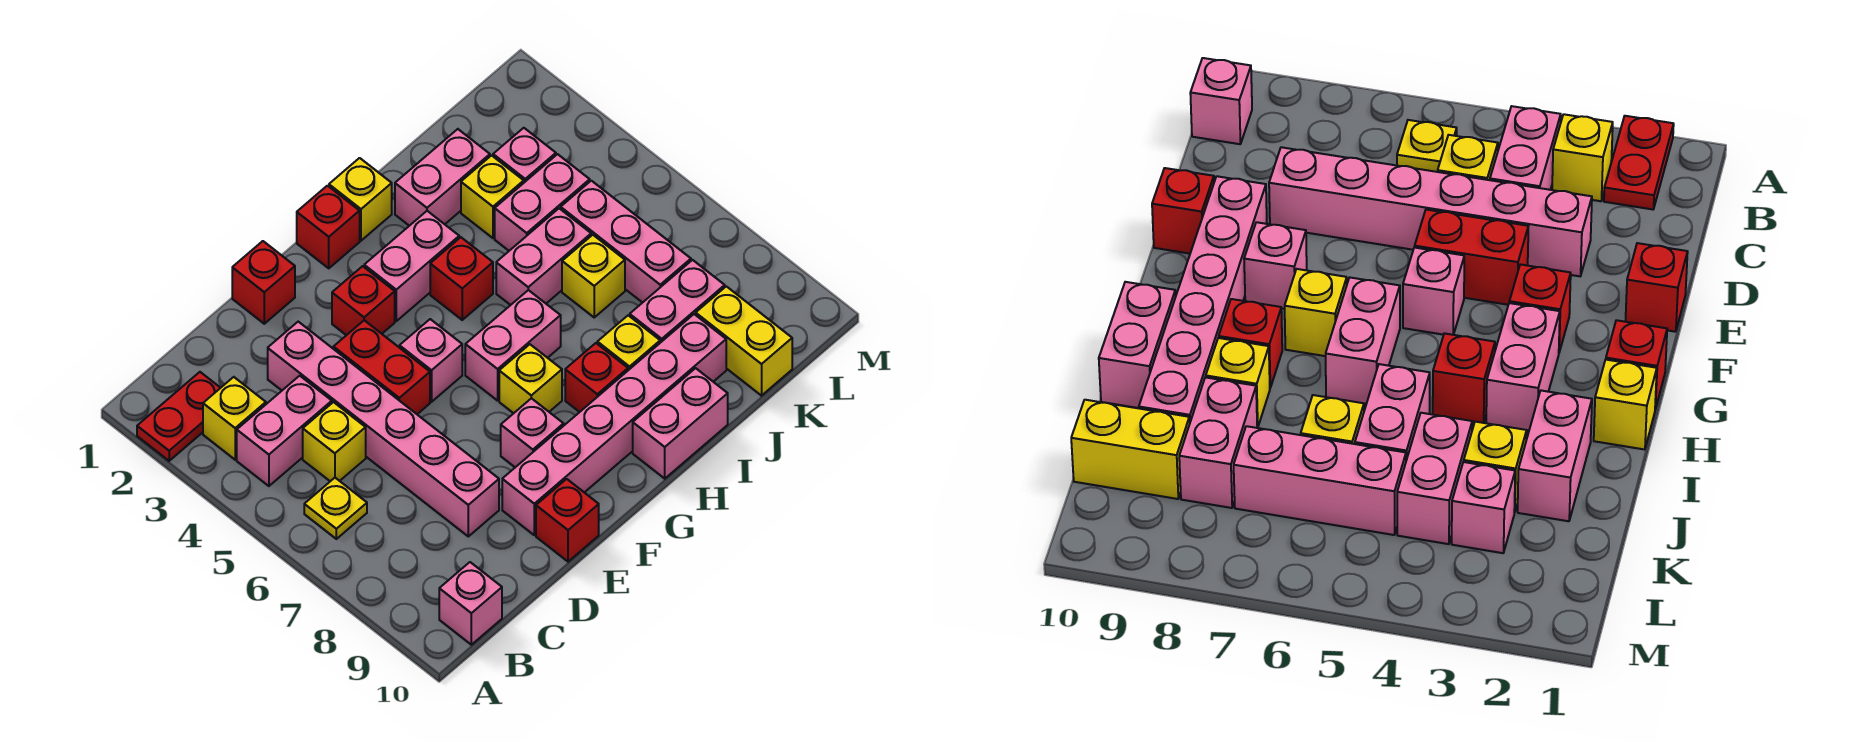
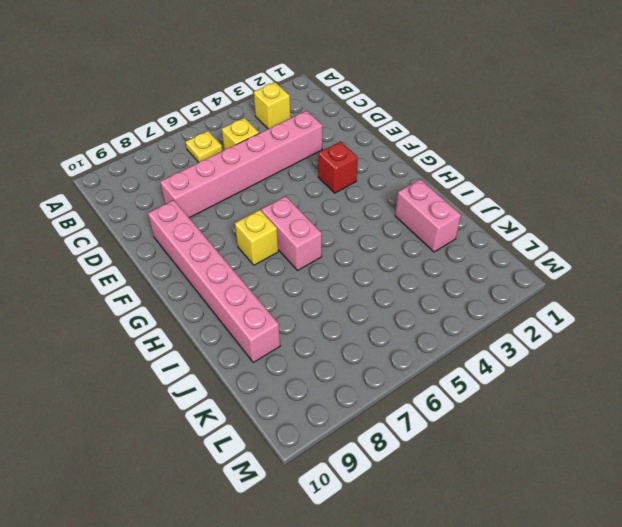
none -> red plate A2:B2 level 1
none -> pink brick B4:C4 level 1
none -> pink brick B10 level 1
none -> red brick E1 level 1

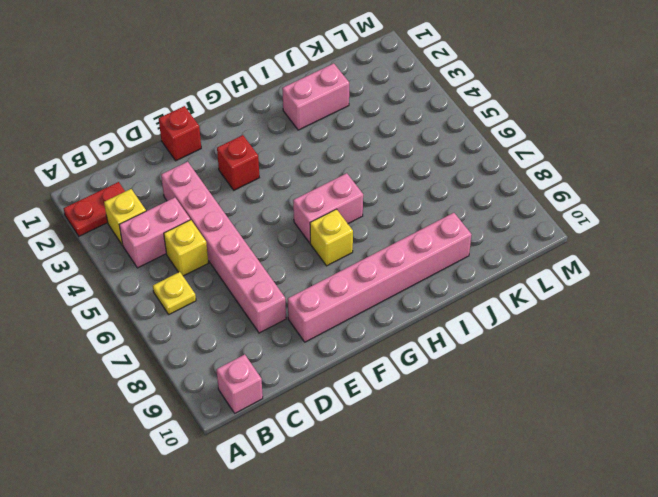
none -> red brick E4:E5 level 1
none -> red brick E10 level 1
none -> pink brick F5 level 1
none -> pink brick F8 level 1

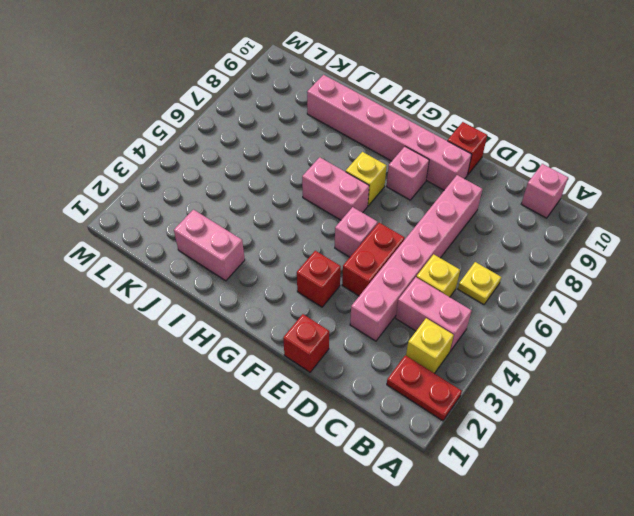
none -> red brick G1 level 1
none -> pink brick G3:H3 level 1
none -> yellow brick H1 level 1
none -> red brick H4 level 1

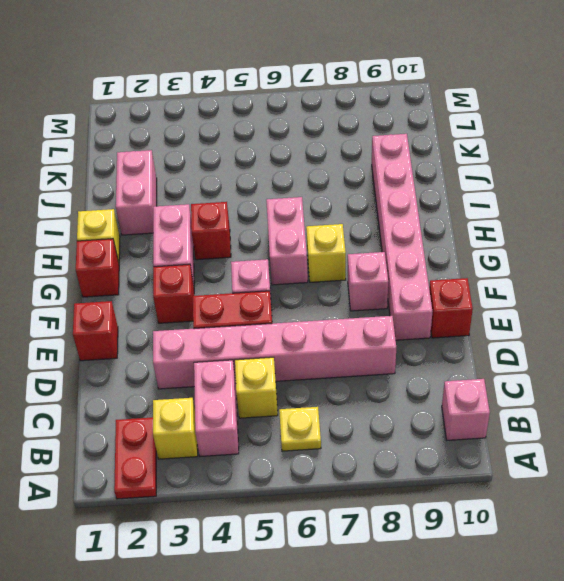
none -> red brick H8 level 1
none -> pink brick H10:I10 level 1
none -> pink brick I5:J5 level 1
none -> yellow brick I8 level 1

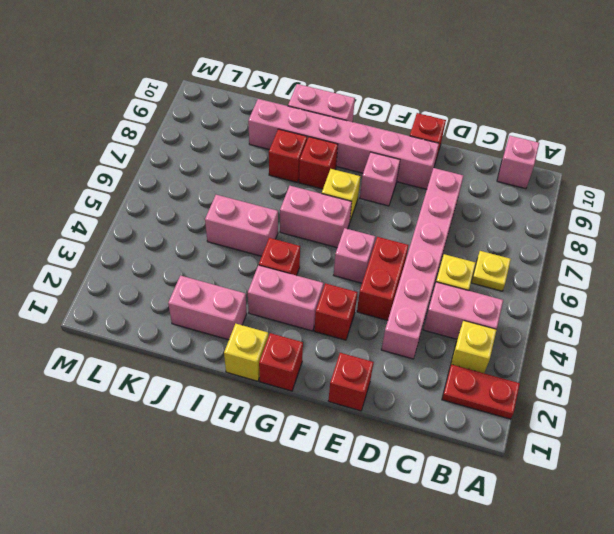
red brick I8 level 1 -> yellow brick I8 level 1
none -> yellow brick J3 level 1
none -> pink brick J4:K4 level 1
none -> yellow brick J6 level 1
none -> pink brick J8:K8 level 1

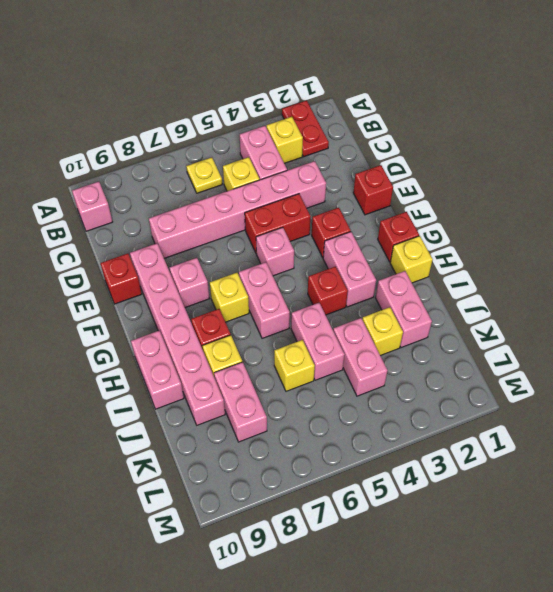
none -> pink brick K3 level 1
none -> pink brick K5:K7 level 1
none -> yellow brick K9:K10 level 1

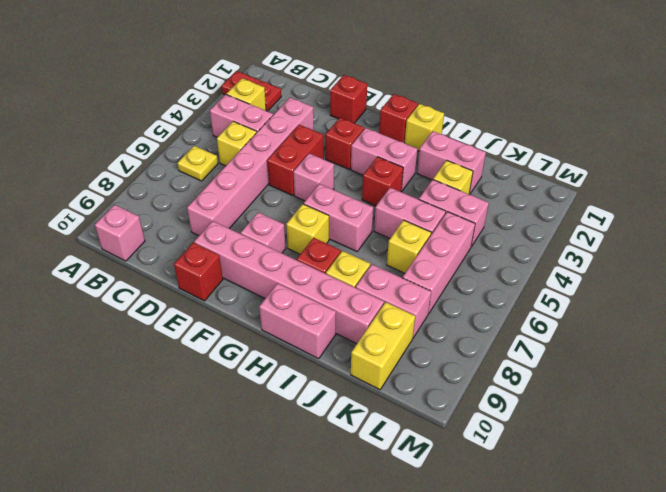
none -> pink brick K3 level 1

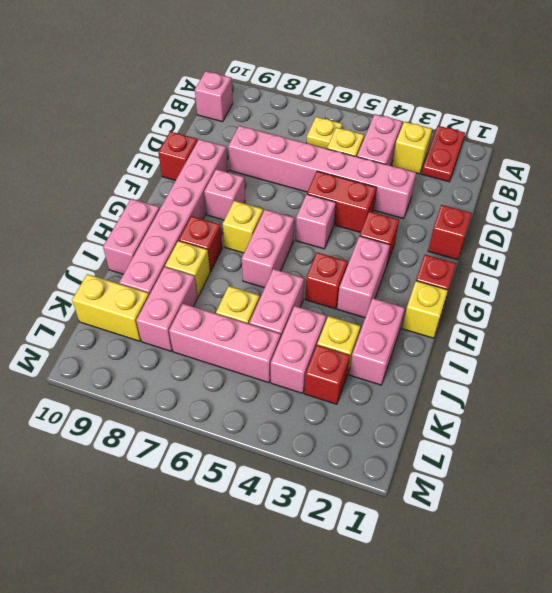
red brick K3 level 1 -> pink brick K3 level 1

